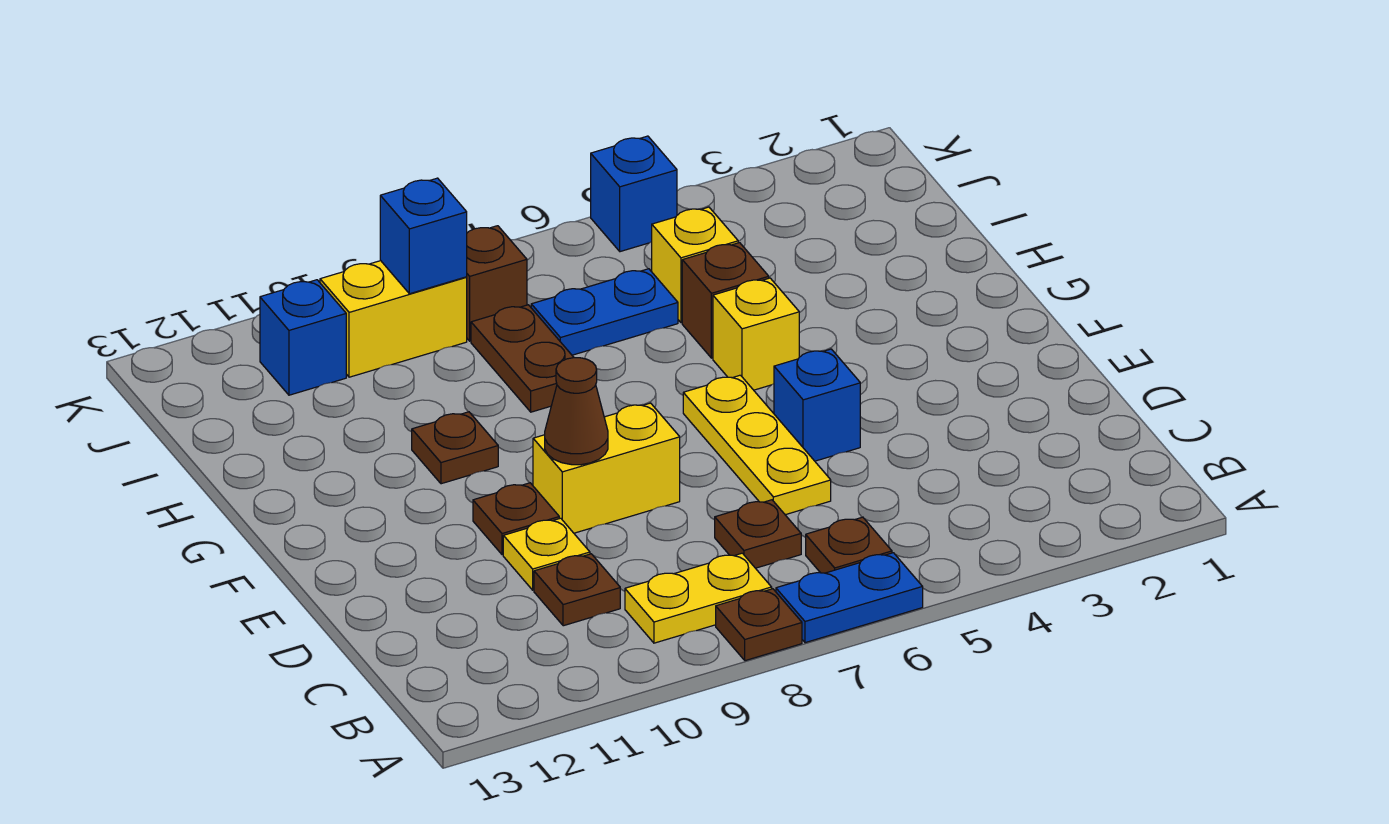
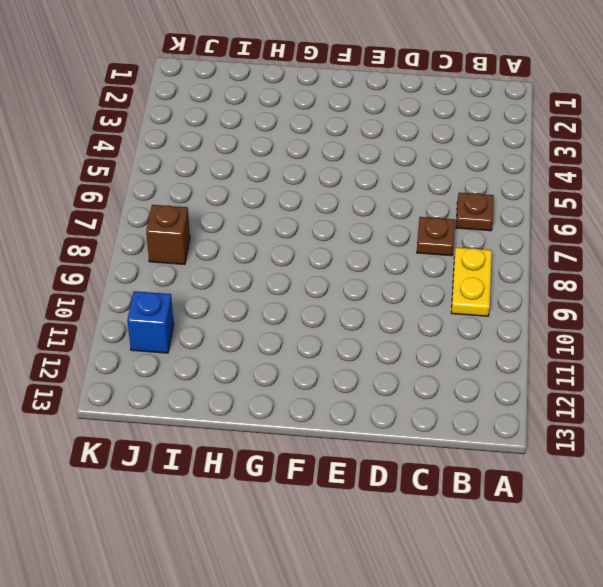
none -> blue plate A6:A7 level 1
none -> brown plate A8 level 1
none -> brown plate C10 level 1

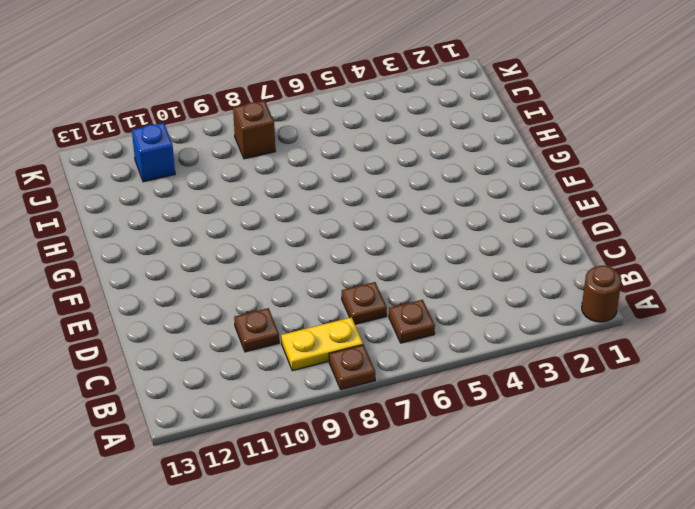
brown round brick A1 level 1 -> none
none -> blue plate A6:A7 level 1
none -> yellow plate D6:F6 level 1
none -> yellow plate D10 level 1

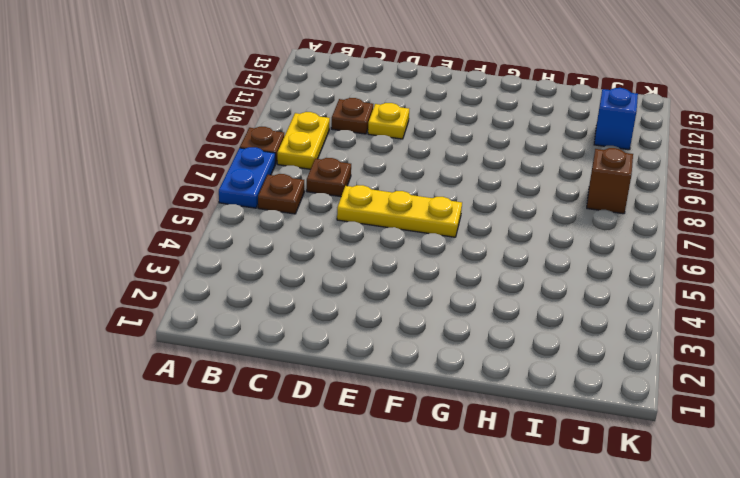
none -> blue brick E5 level 1
none -> yellow brick E8:E9 level 1
none -> brown plate E10 level 1

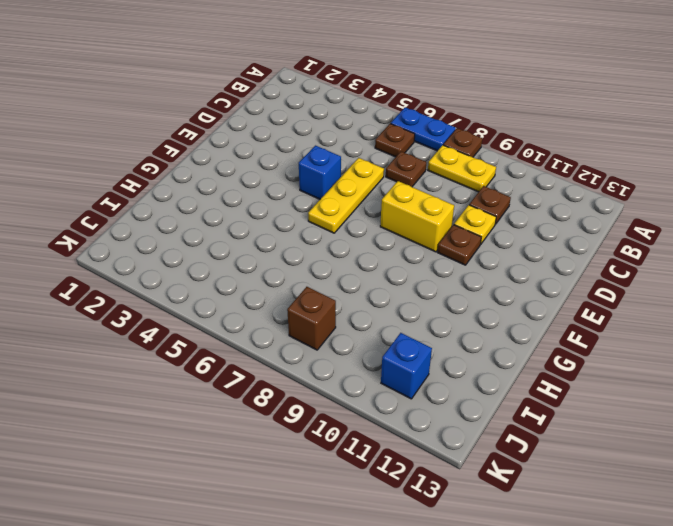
none -> yellow brick G5 level 1
none -> brown plate G10 level 1
none -> brown brick H5 level 1

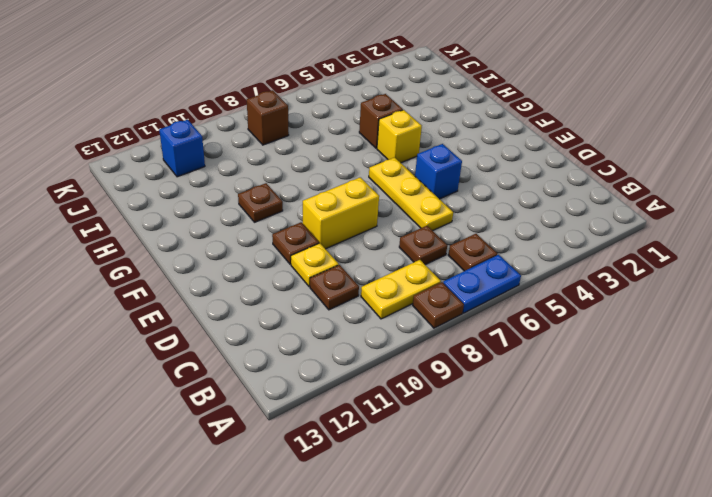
none -> brown plate H8:I8 level 1
none -> yellow brick I5 level 1
none -> blue plate I6:I7 level 1

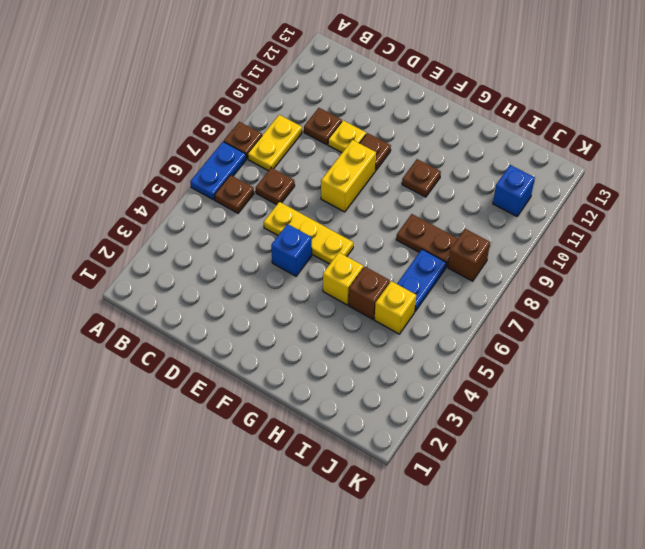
none -> yellow brick J9:J10 level 1
none -> blue brick K5 level 1
none -> brown cone E9 level 2

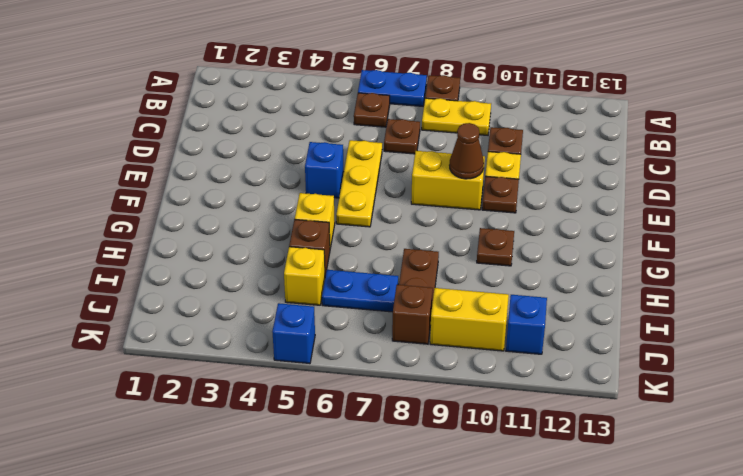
none -> blue brick J9 level 2

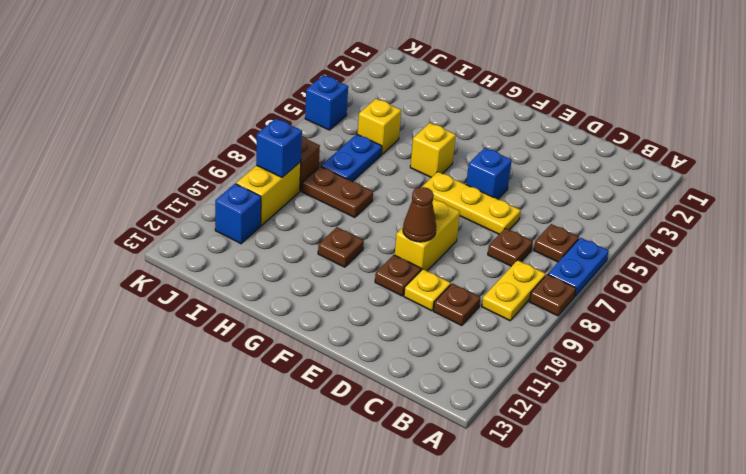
none -> brown brick H5 level 1

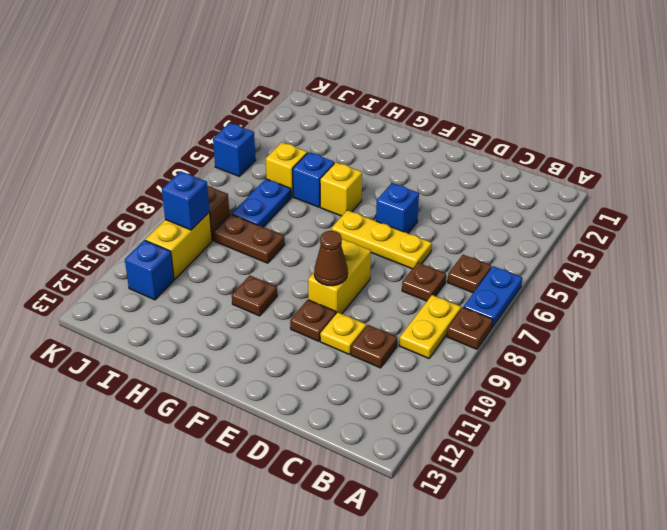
blue brick H5 level 1 -> brown brick H5 level 1

